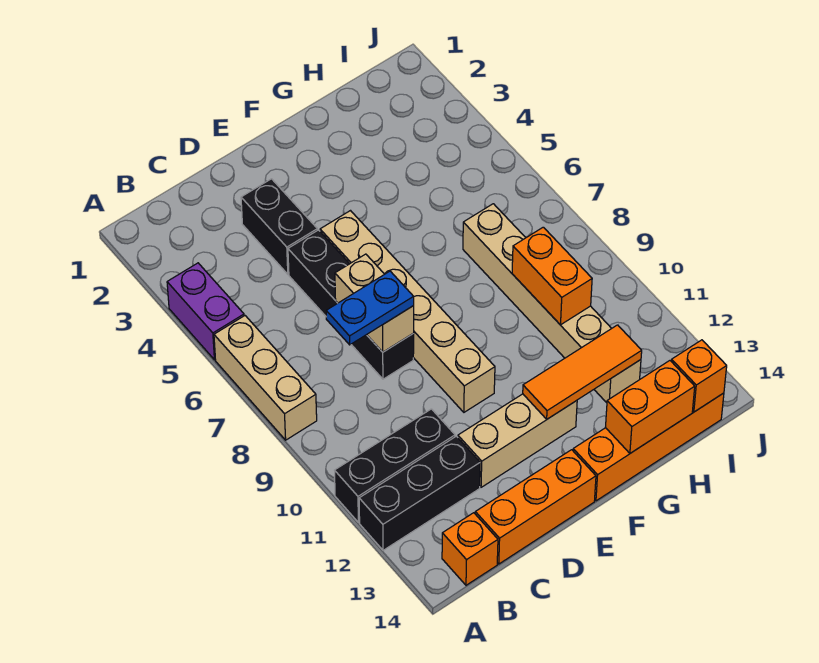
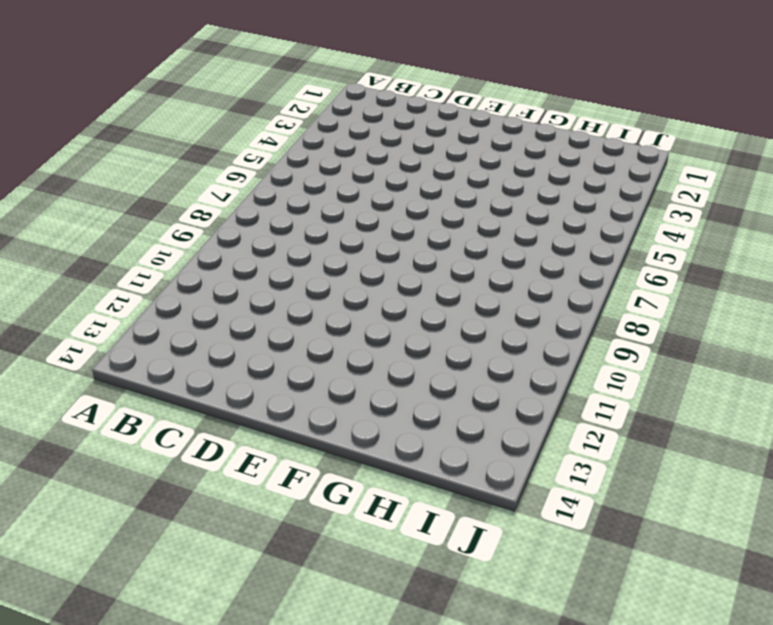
none -> purple brick A4:A5 level 1
none -> tan brick A6:A8 level 1
none -> black brick A11:C11 level 1

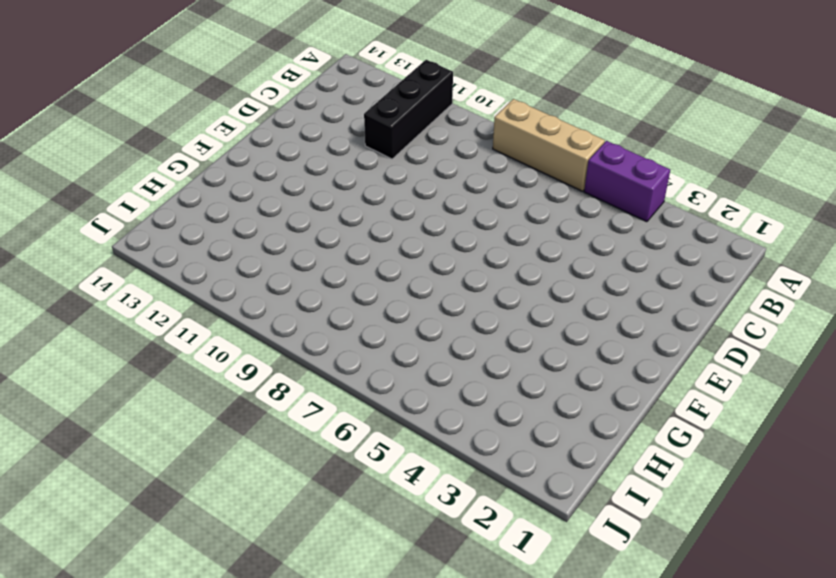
none -> black brick A12:C12 level 1
none -> orange brick B14 level 1
none -> orange brick C14:E14 level 1

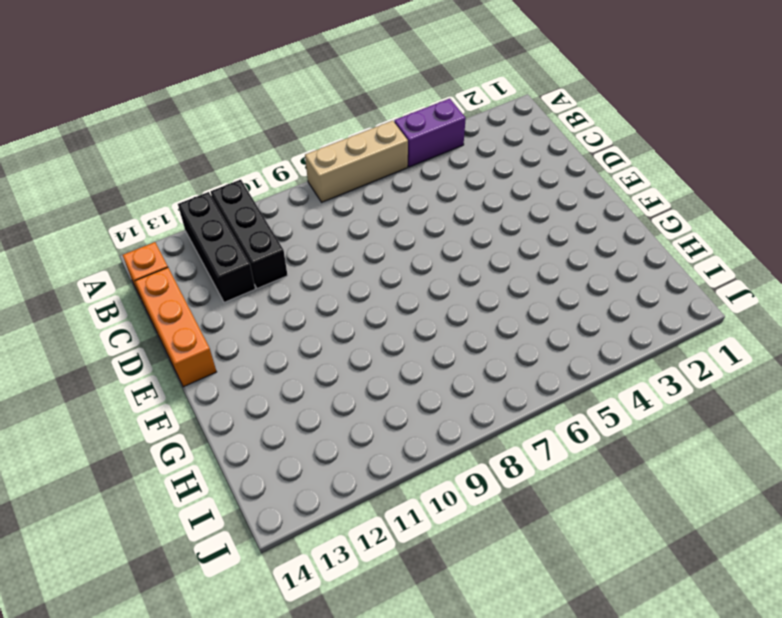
none -> black brick D3:D4 level 1
none -> black brick D5:D8 level 1
none -> tan brick D12:F12 level 1

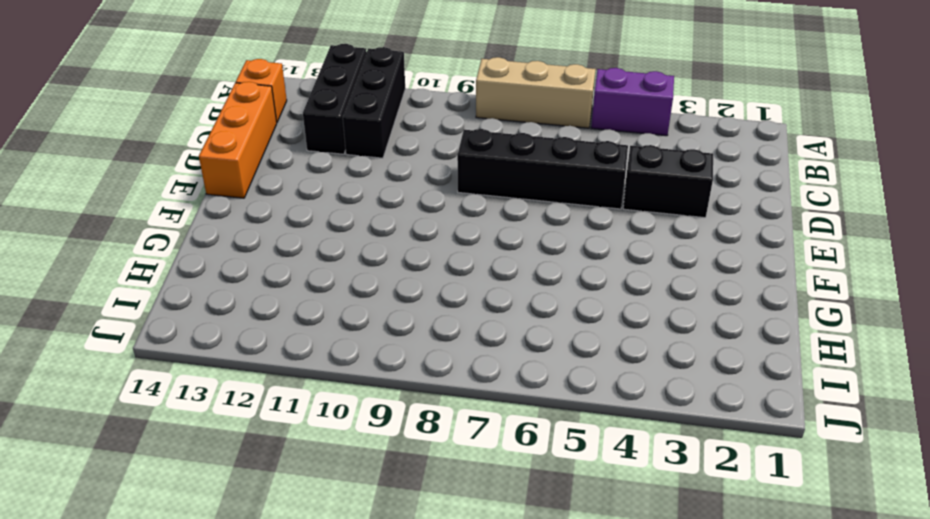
none -> tan brick D12:F12 level 1
none -> tan brick E5:E10 level 1
none -> orange brick F14:I14 level 1

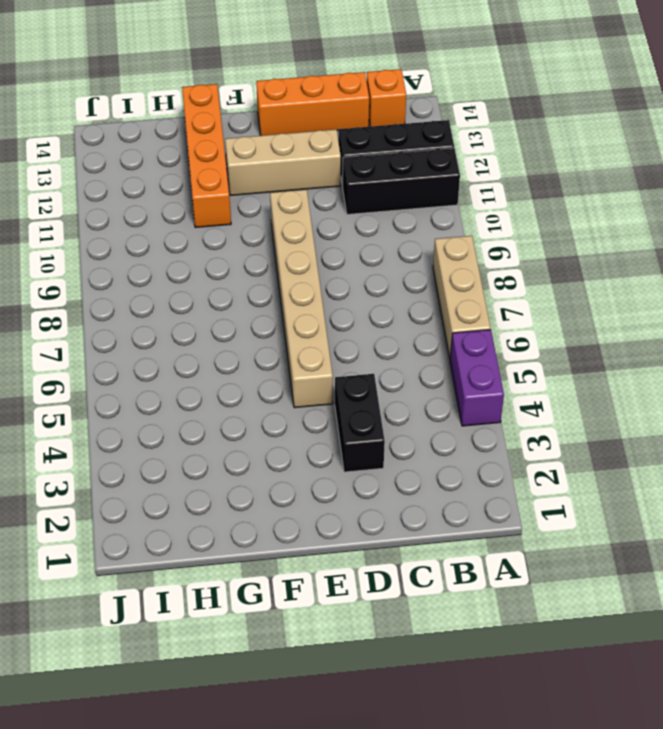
orange brick G11:G14 level 1 -> orange brick F14:I14 level 1
none -> black brick D5:D8 level 1
none -> tan brick H7:H12 level 1
none -> tan brick D7:D8 level 2

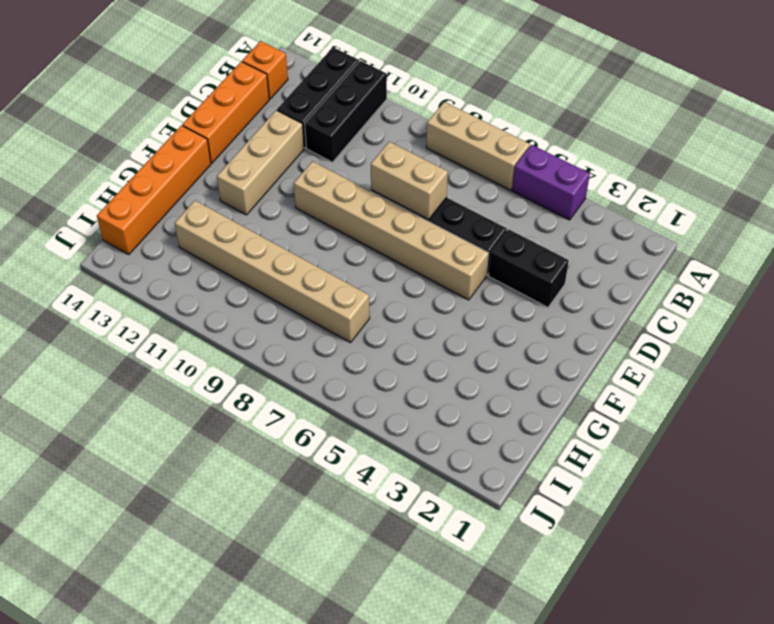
none -> orange tile F12:H12 level 2
none -> orange brick G14:H14 level 2
none -> orange brick H9:H10 level 2

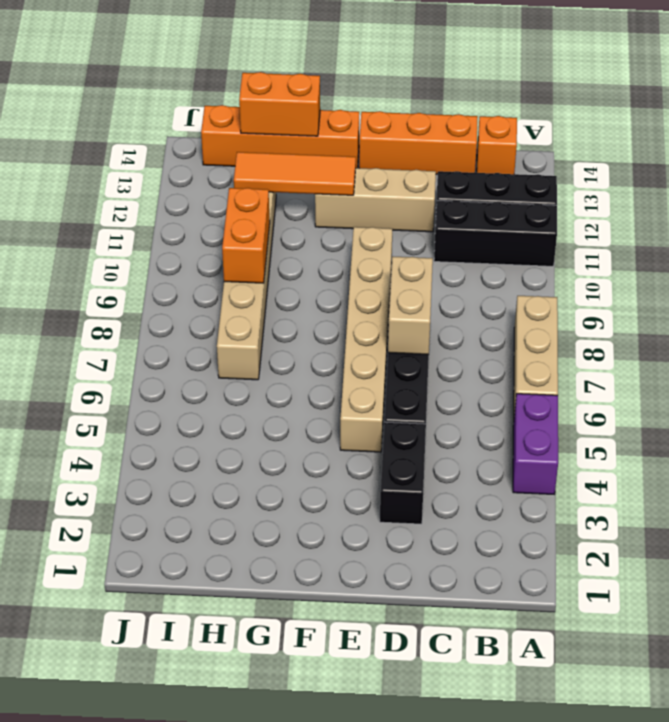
none -> orange brick I14 level 2
none -> blue plate C8:D8 level 3

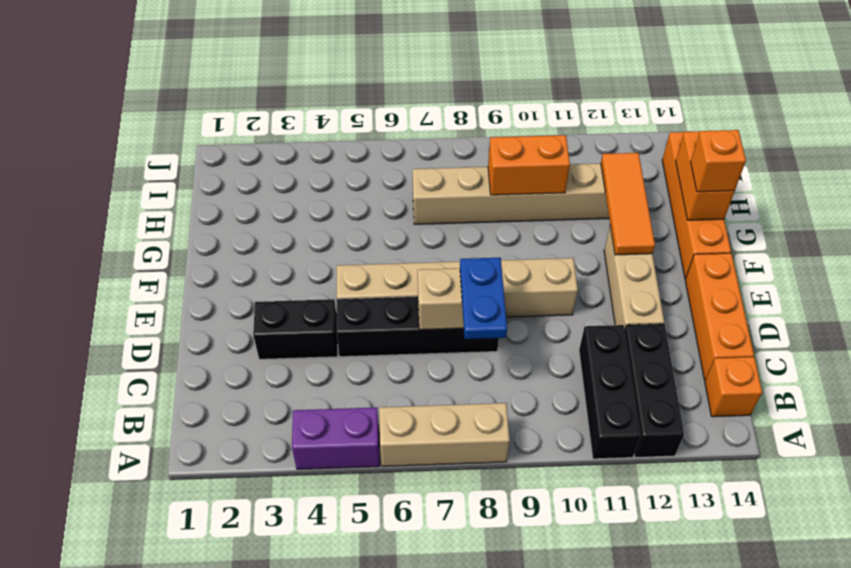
orange brick G14 level 3 -> orange brick I14 level 2

